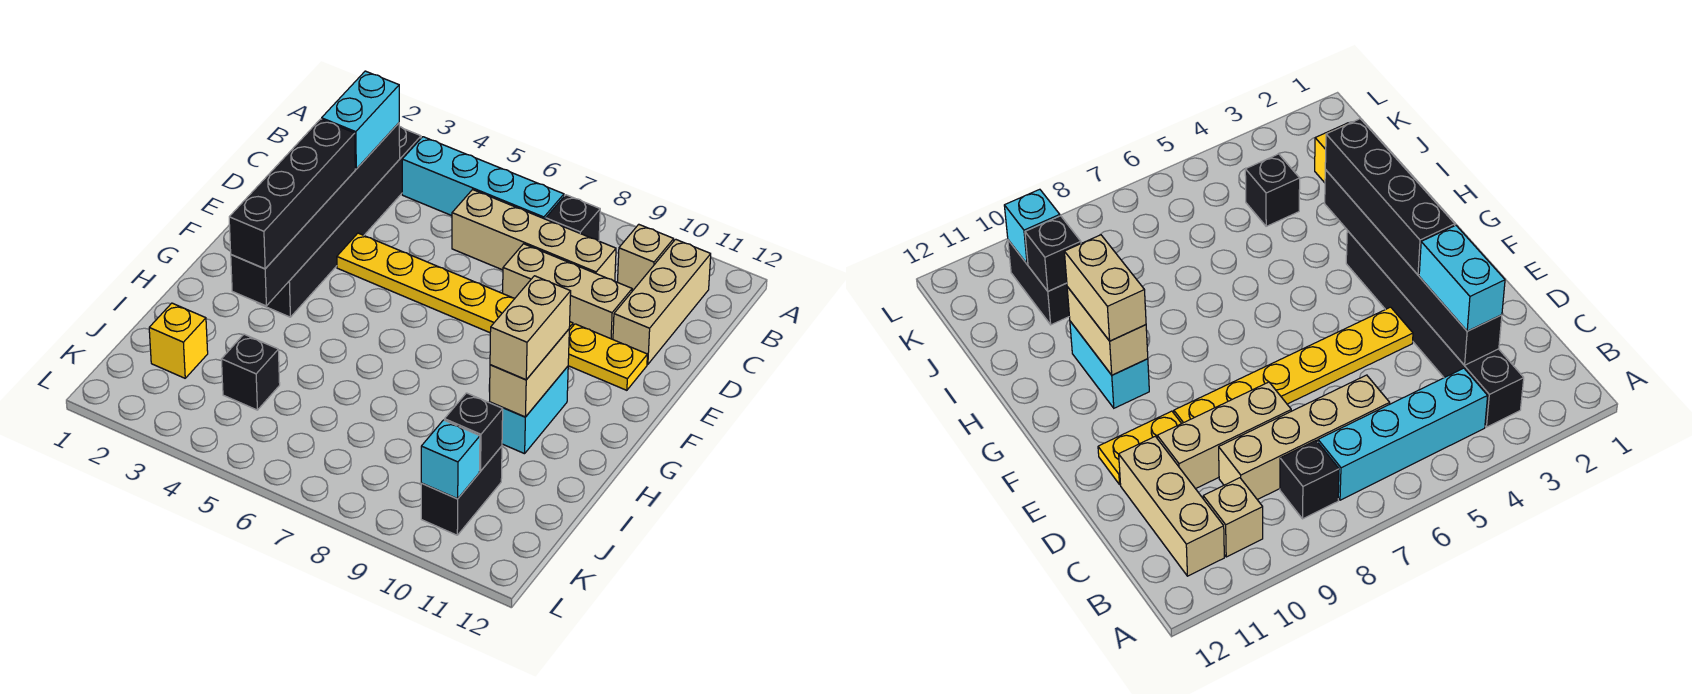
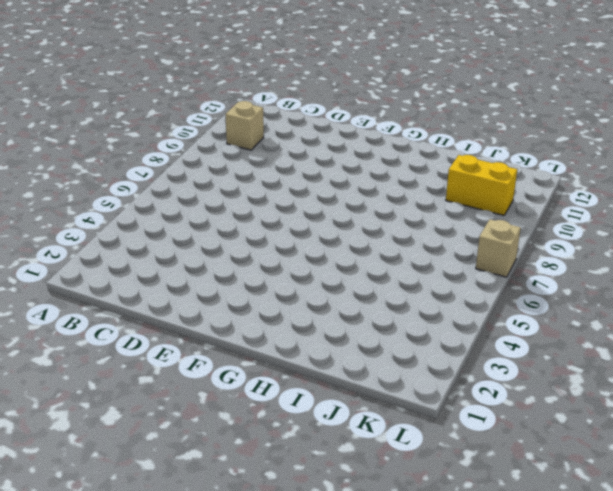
yellow brick J10:K10 level 1 -> black brick J10:K10 level 1
tan brick L7 level 1 -> none
none -> black brick B3:G3 level 1
none -> cyan brick B4:B7 level 1
none -> black brick B8 level 1

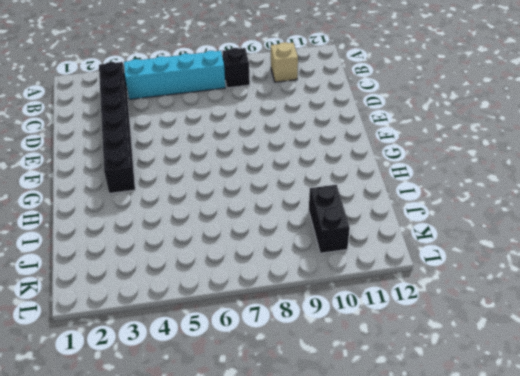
none -> tan brick B11:D11 level 1
none -> tan brick C6:C9 level 1
none -> tan brick D8:D10 level 1

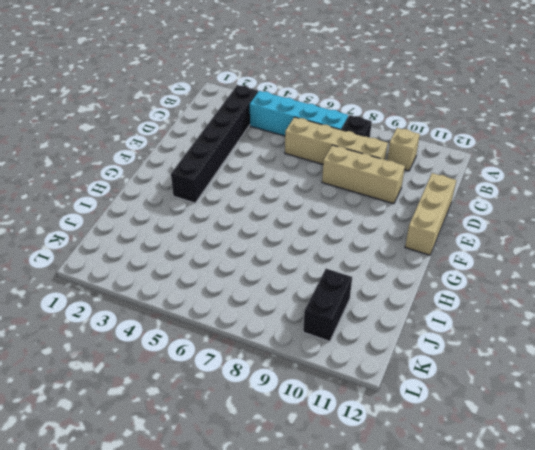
tan brick D12:F12 level 1 -> tan brick B11:D11 level 1
none -> yellow plate E4:E9 level 1
none -> yellow plate E10:E11 level 1
none -> cyan brick G10:H10 level 1

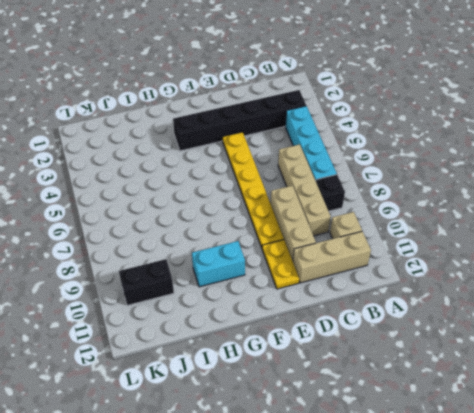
none -> yellow brick J2 level 1
none -> black brick J4 level 1
none -> black brick C3:H3 level 2

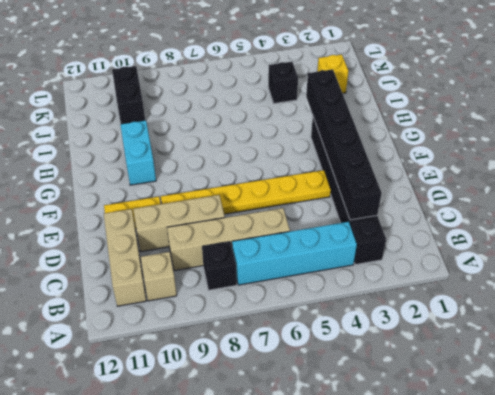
none -> tan brick G10:H10 level 2
none -> black brick J10 level 2
none -> cyan brick K10 level 2

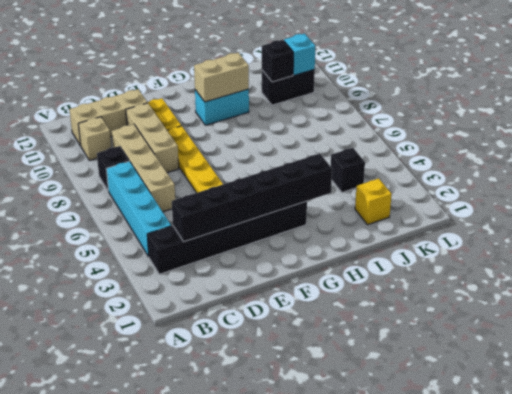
none -> cyan brick C3:D3 level 3
none -> black brick E3:H3 level 3
none -> tan brick G10:H10 level 3

